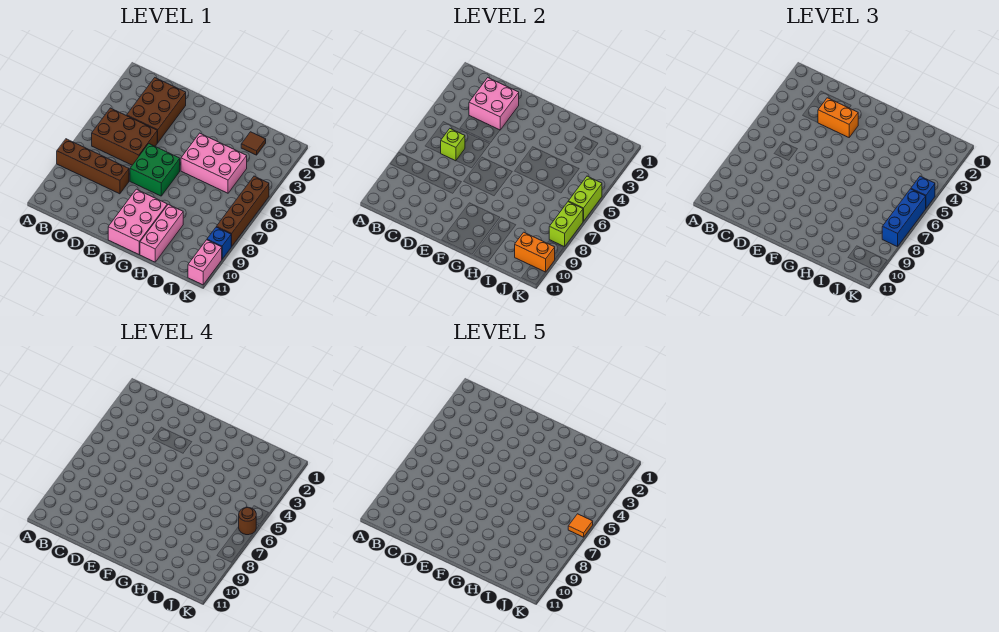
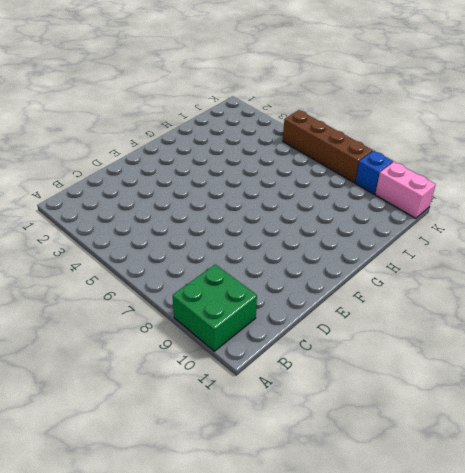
green brick A9:B10 level 1 -> green brick E6:F7 level 1
none -> brown brick A8:D8 level 1
none -> brown brick B5:D6 level 1
none -> brown brick C2:D4 level 1

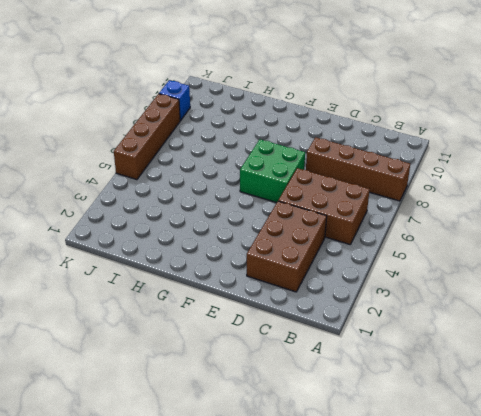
none -> pink brick F9:G11 level 1
none -> pink brick G4:I5 level 1
none -> pink brick H9:H11 level 1

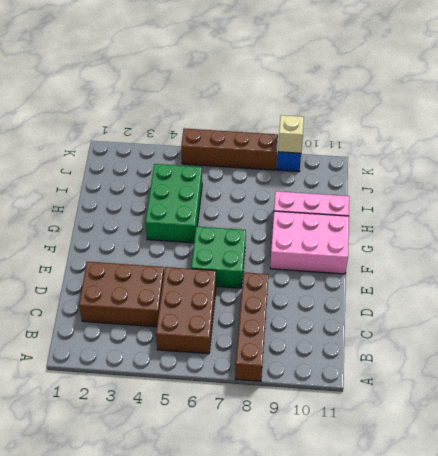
green brick G4:I5 level 1 -> pink brick G4:I5 level 1
tan brick K9 level 2 -> none
none -> brown tile I2 level 1
none -> pink brick K10:K11 level 1
none -> pink brick C2:D3 level 2

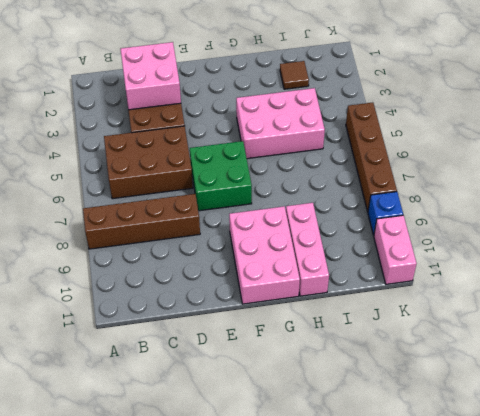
none -> lime brick C6 level 2
none -> orange brick J10:K10 level 2
none -> lime brick K5:K6 level 2

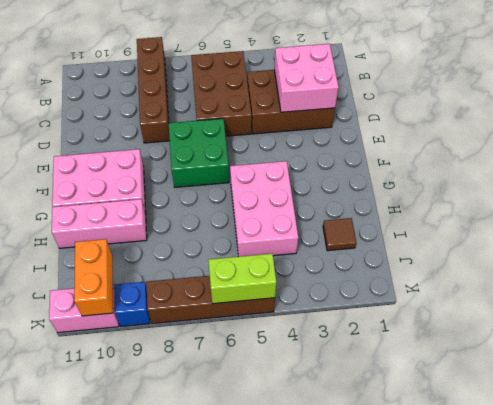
none -> lime brick C6 level 2
none -> lime brick K7:K8 level 2
none -> orange brick D3:E3 level 3

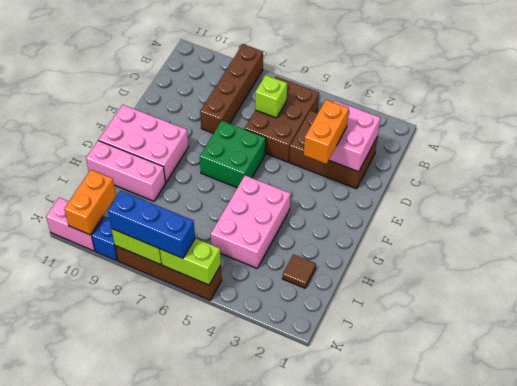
none -> blue brick K5 level 3
none -> brown round brick K6 level 4
none -> orange tile K6 level 5

